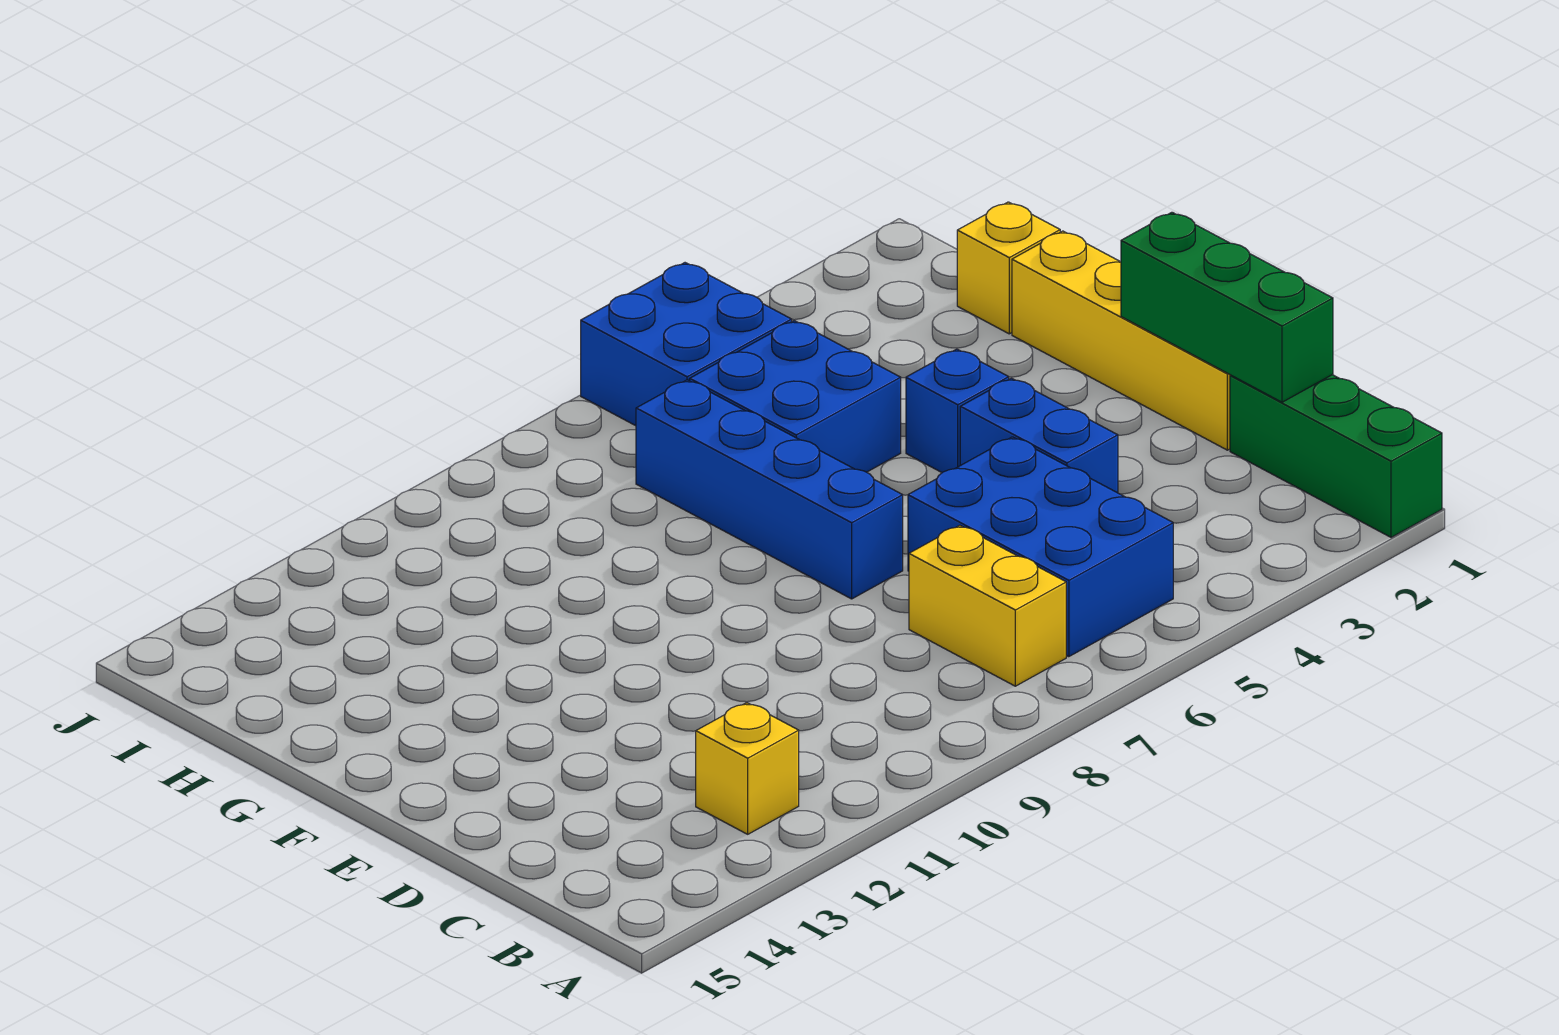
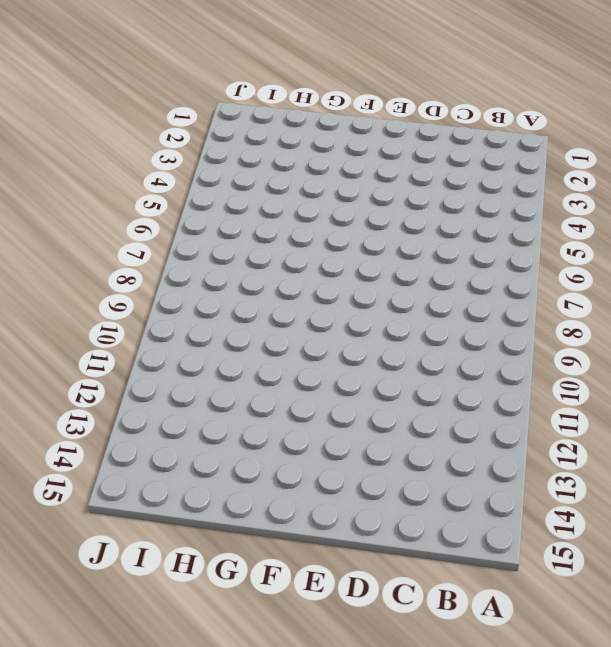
none -> green brick A1:C1 level 1
none -> blue brick B5:D6 level 1
none -> yellow brick B7:C7 level 1

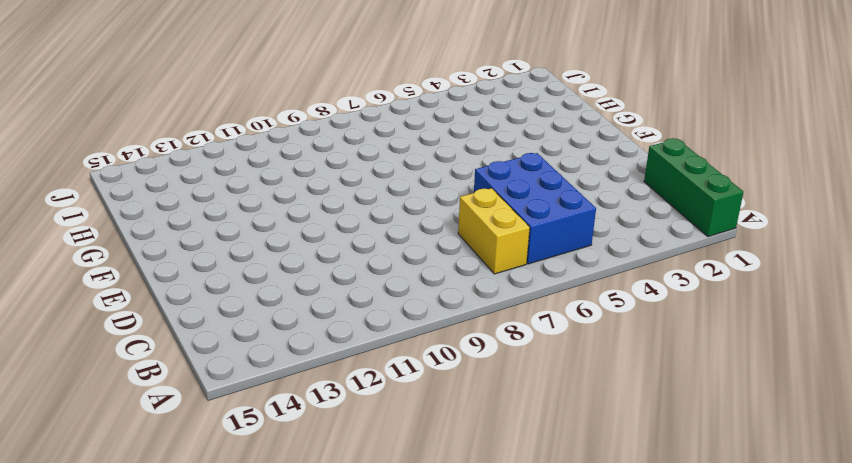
none -> yellow brick B12 level 1
none -> yellow brick D1:G1 level 1
none -> blue brick D4:E4 level 1

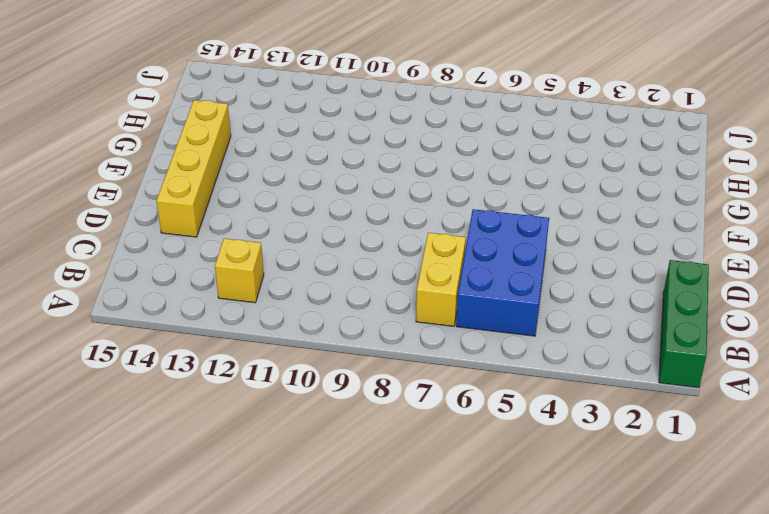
yellow brick D14:G14 level 1 -> yellow brick D1:G1 level 1
none -> blue brick D4:E4 level 1
none -> blue brick E7:H7 level 1
none -> blue brick F4 level 1

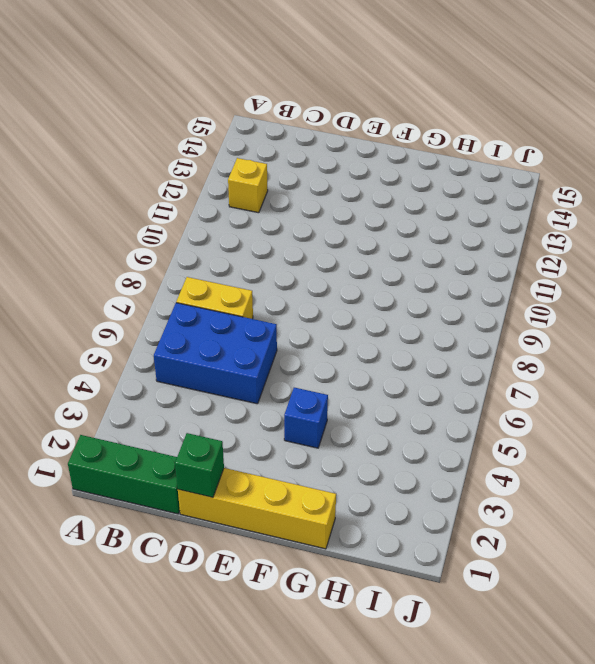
green brick D1 level 2 -> green brick C1:E1 level 2
none -> blue brick D4:E4 level 1
none -> blue brick E7:H7 level 1
none -> blue brick G5:H6 level 1

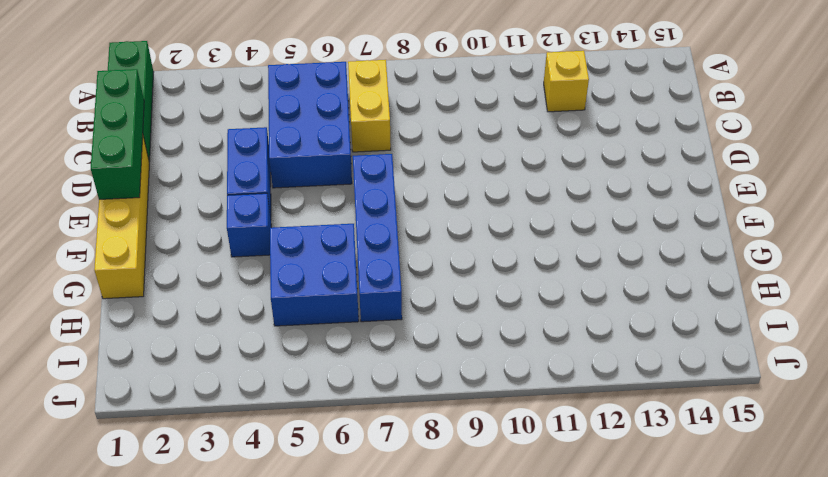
none -> yellow brick H1 level 1
none -> blue brick I5:J6 level 1

